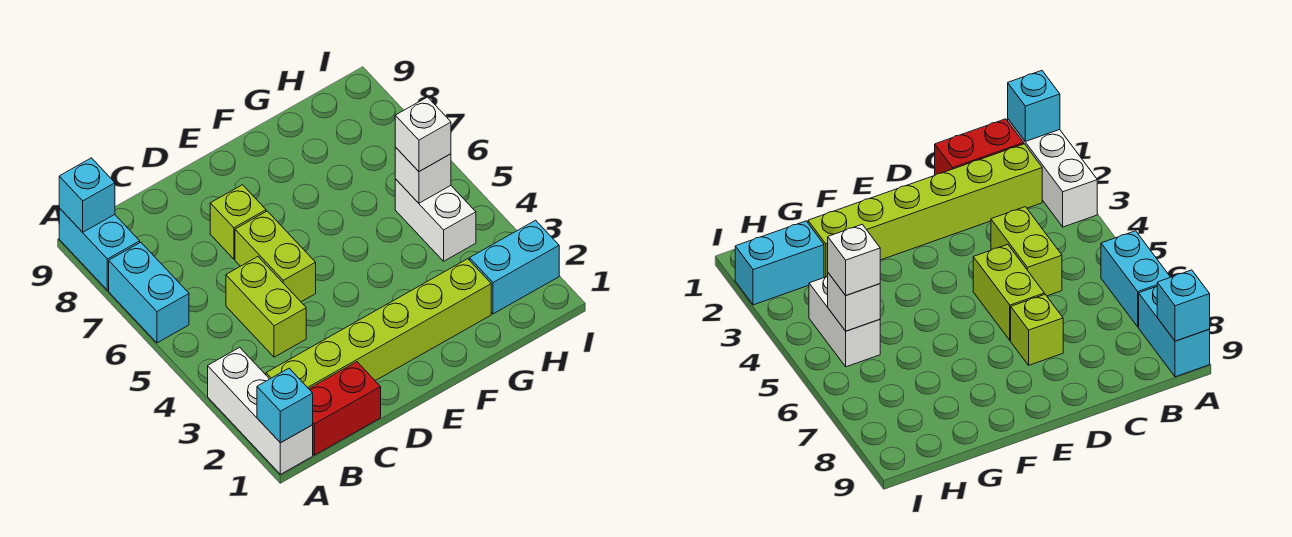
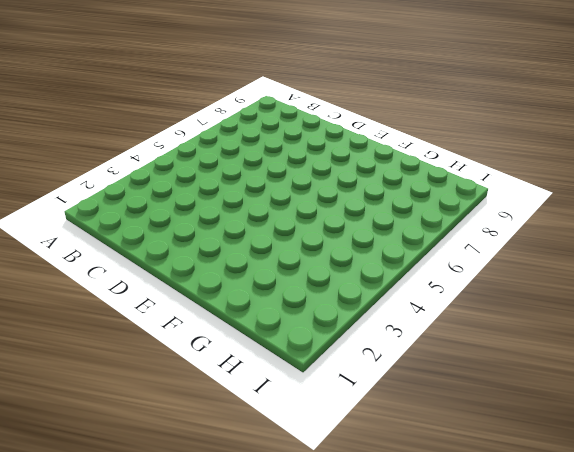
none -> white brick A1:A3 level 1
none -> cyan brick A6:A7 level 1
none -> cyan brick A8:A9 level 1

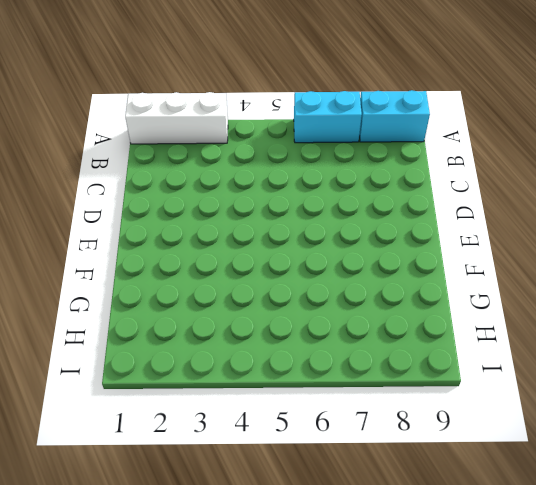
none -> red brick B1:C1 level 1
none -> lime brick B2:G2 level 1
none -> lime brick C4:C5 level 1

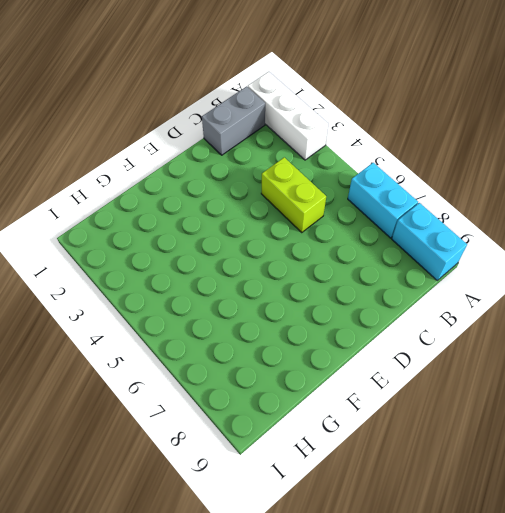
grey brick B1:C1 level 1 -> red brick B1:C1 level 1
none -> lime brick B2:G2 level 1
none -> lime brick D5:D6 level 1
none -> lime brick D7 level 1

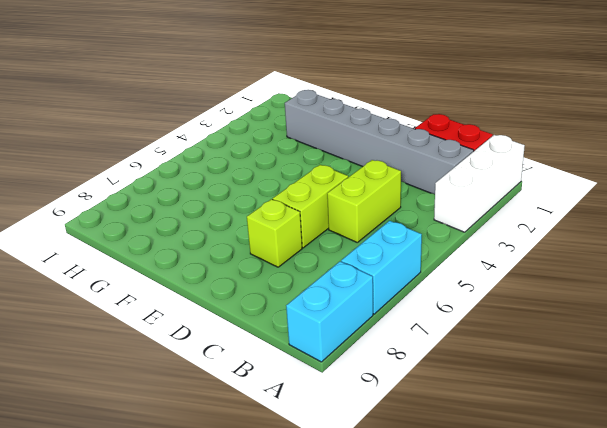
grey brick B2:G2 level 1 -> lime brick B2:G2 level 1
none -> cyan brick H2:I2 level 1
none -> white brick H4:H5 level 1
none -> cyan brick A1 level 2

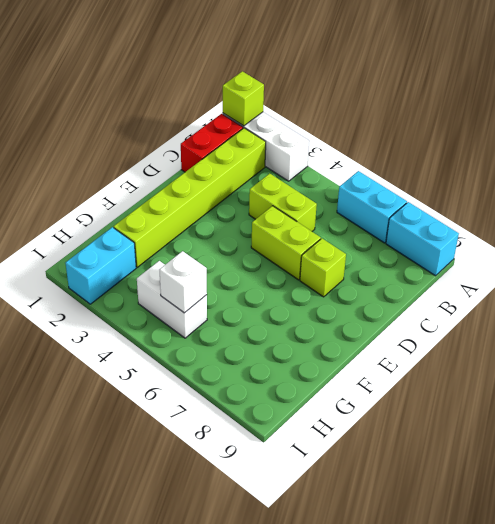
lime brick A1 level 2 -> cyan brick A1 level 2
none -> cyan brick A9 level 2
none -> white brick H5 level 3

